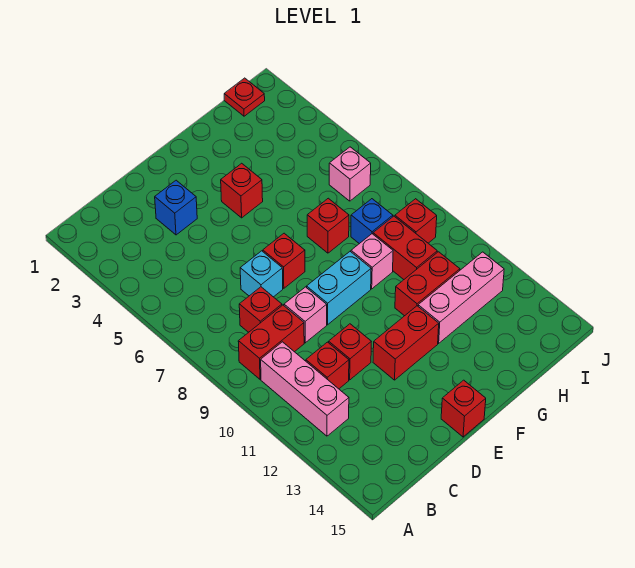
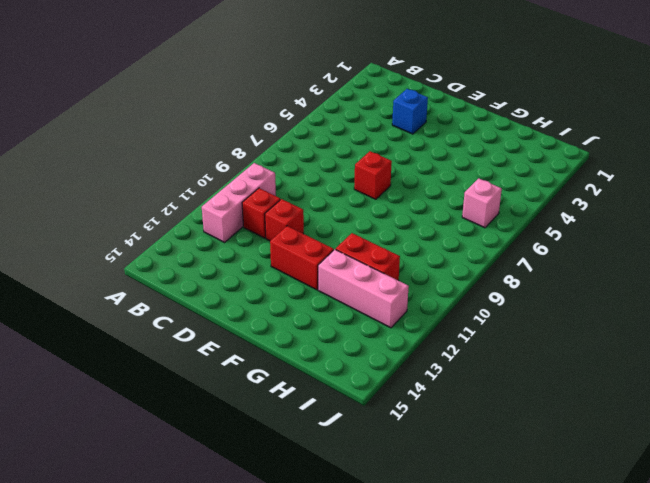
none -> red brick B9:C9 level 1
none -> red brick C8 level 1
none -> cyan brick D7 level 1

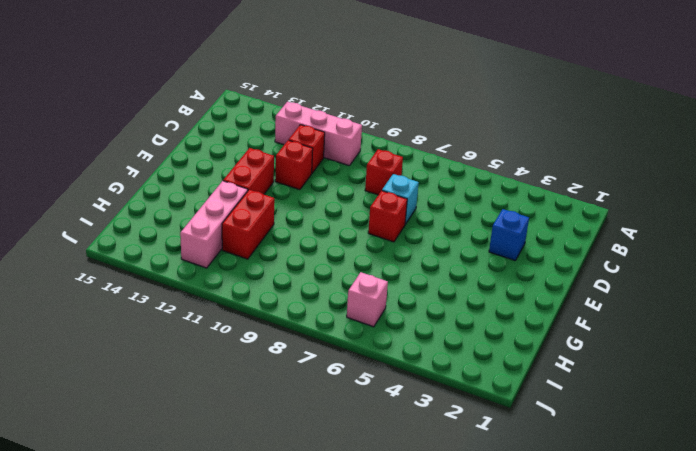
none -> red brick B9:C9 level 1
none -> pink brick D9 level 1
none -> cyan brick E9:F9 level 1

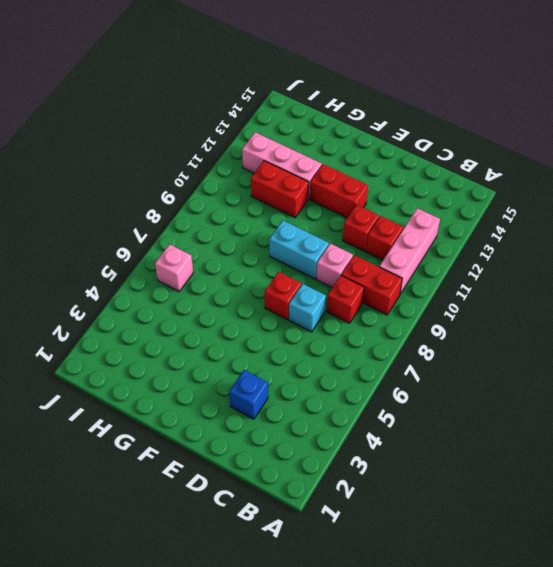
none -> red brick E15 level 1
none -> red brick F4 level 1
none -> red brick G7 level 1

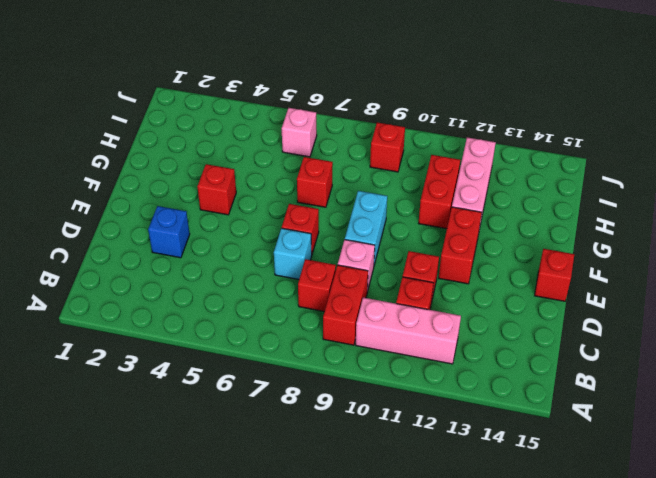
none -> pink brick G9 level 1
none -> blue brick H8 level 1
none -> red brick H9:H10 level 1

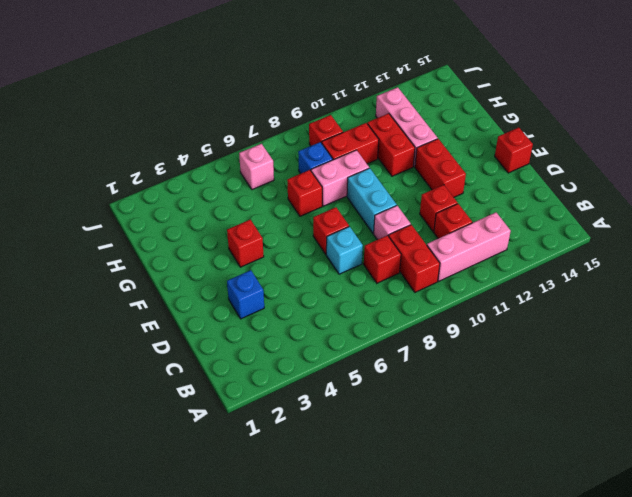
pink brick G8:G9 level 1 -> pink brick G9 level 1
none -> red plate I1 level 1

